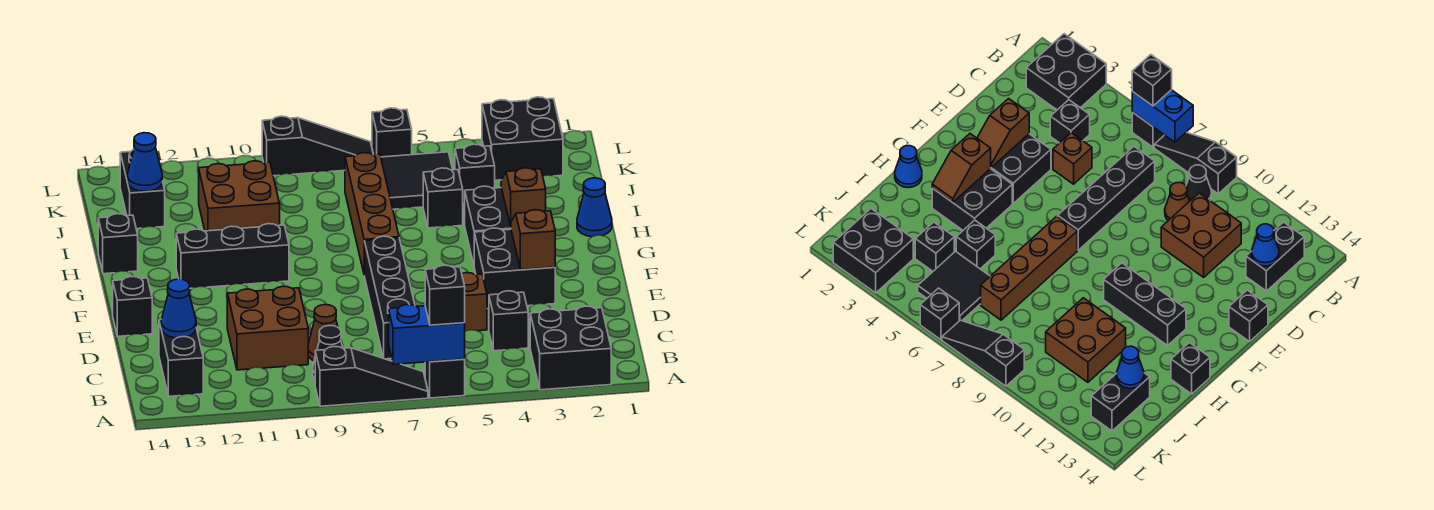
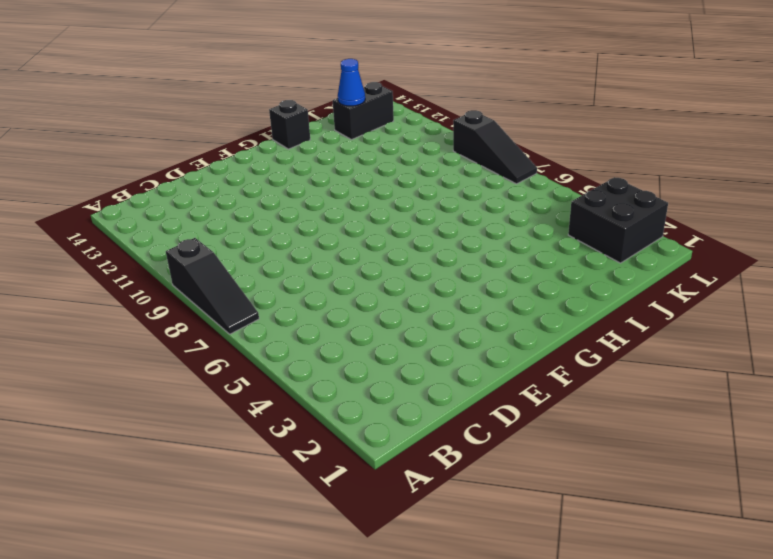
none -> black brick A2:B3 level 1
none -> black brick A6 level 1
none -> black cone B9 level 1
none -> black brick B13:C13 level 1

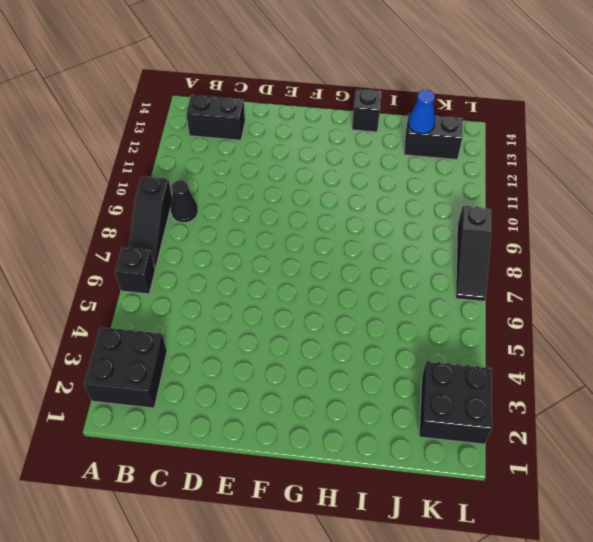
none -> black brick C4 level 1
none -> black brick C7:F7 level 1
none -> brown cone C9 level 1
none -> brown brick C10:D11 level 1

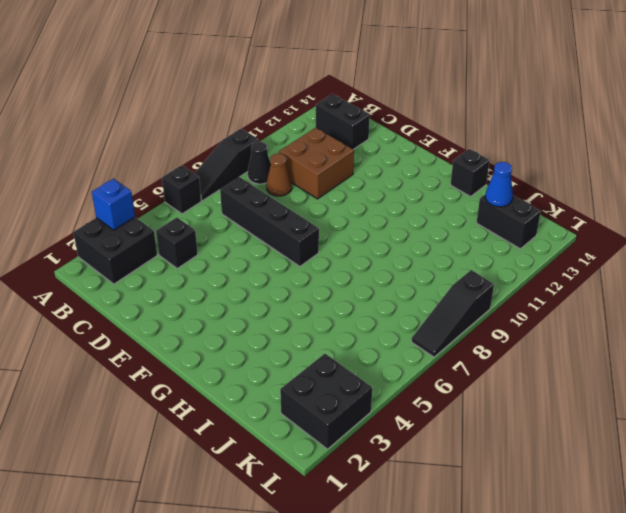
blue brick A3 level 2 -> none
none -> brown brick D5 level 1
none -> black brick E3:F4 level 1
none -> black brick E14 level 1
none -> black brick G3:H4 level 1

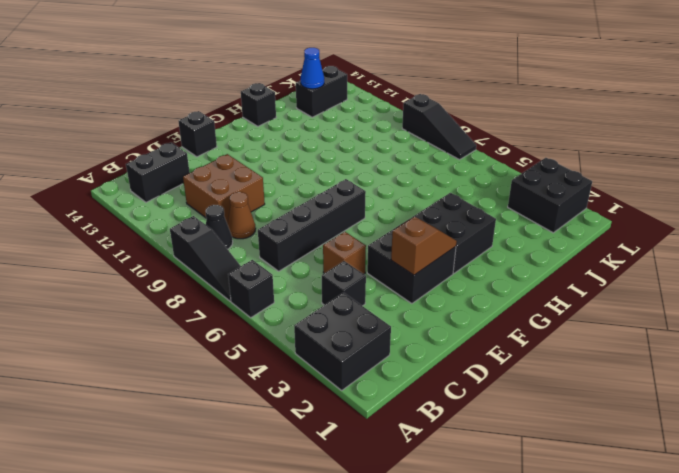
none -> brown brick G7:J7 level 1
none -> black brick G10:G12 level 1
none -> blue cone H1 level 1
none -> black brick I5 level 1

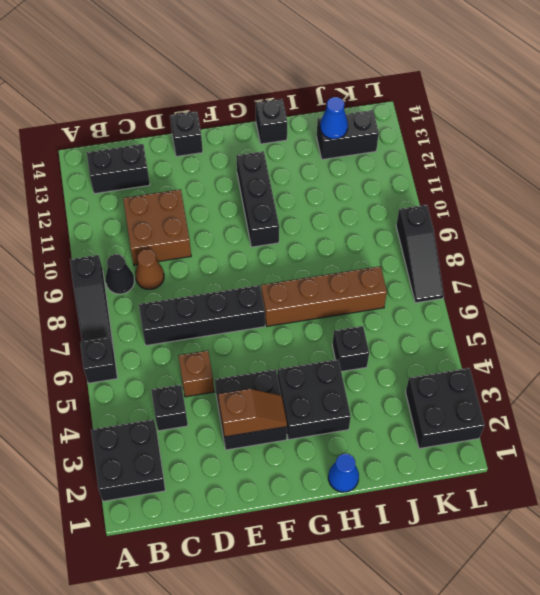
none -> brown brick I10:J11 level 1
none -> black brick J4 level 1
none -> black tile J5:K6 level 1
none -> black brick L6 level 1

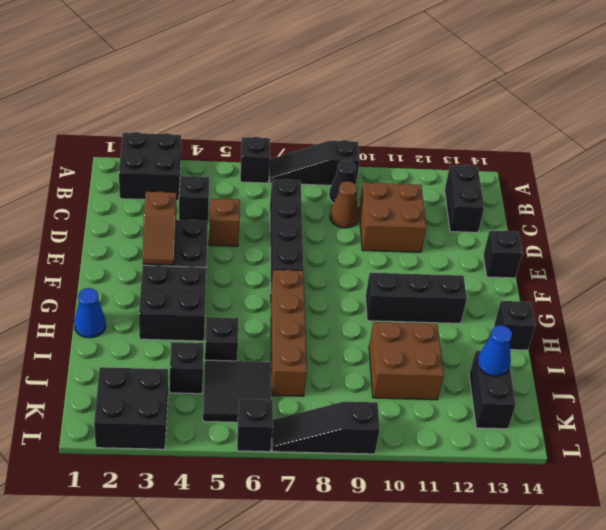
none -> blue brick A6:A7 level 2
none -> blue cone C13 level 2
none -> brown slope G3:H3 level 2 top G
none -> black brick A6 level 3

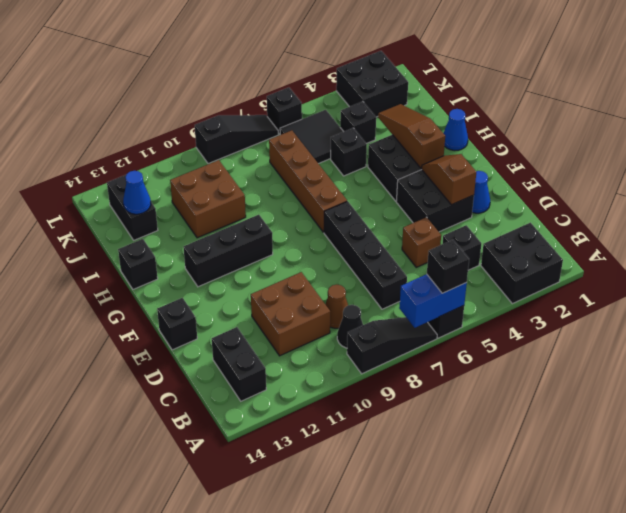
blue cone E2 level 1 -> blue cone C13 level 2
brown slope G3:I3 level 2 top G -> brown slope G3:H3 level 2 top G

